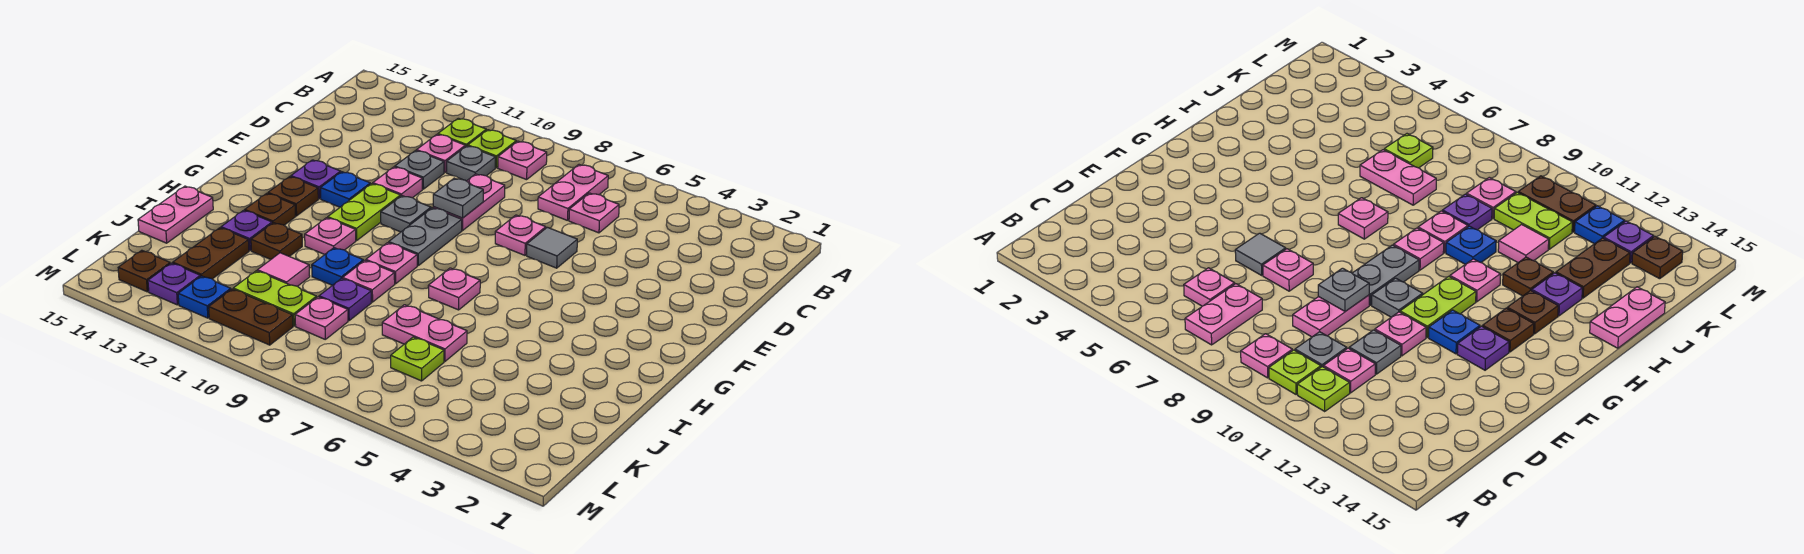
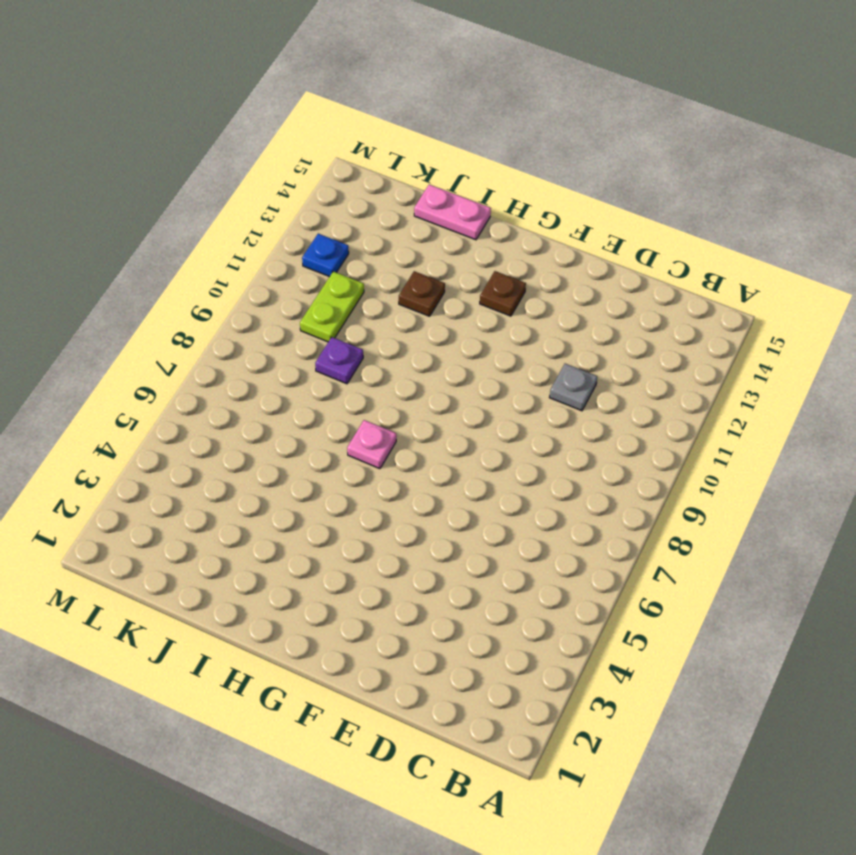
none -> pink plate B7:C7 level 1
none -> pink plate B9 level 1
none -> lime plate B10 level 1
none -> lime plate B11 level 1

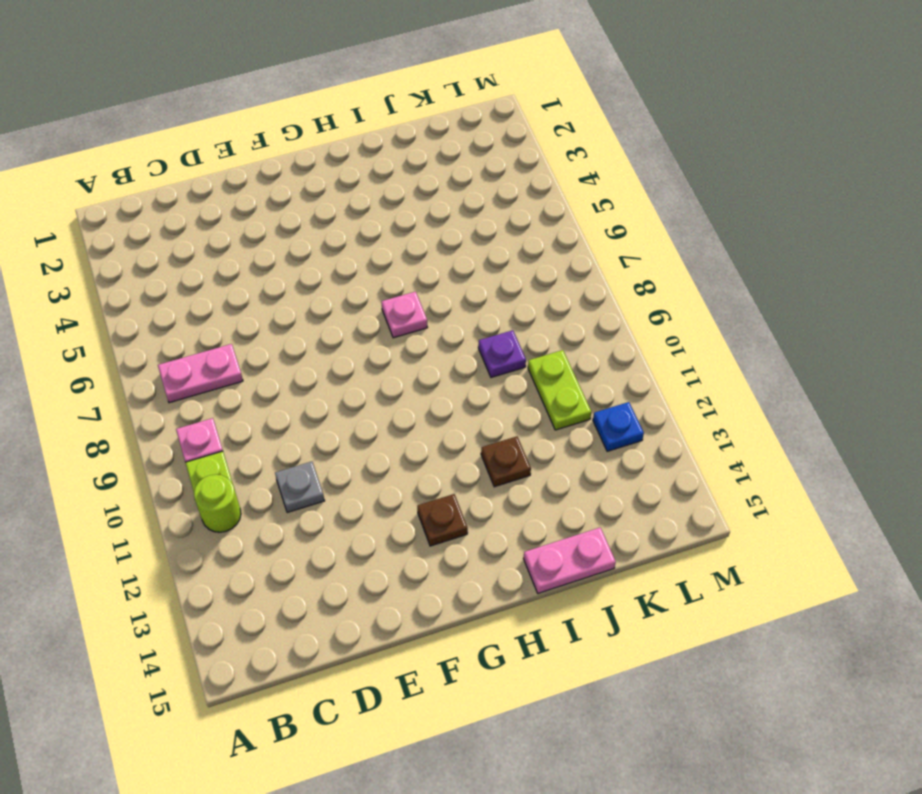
lime round brick B11 level 1 -> lime plate B11 level 1
none -> pink plate C6 level 1
none -> grey plate C10 level 1
none -> pink plate C11 level 1
none -> pink plate D9:E9 level 1

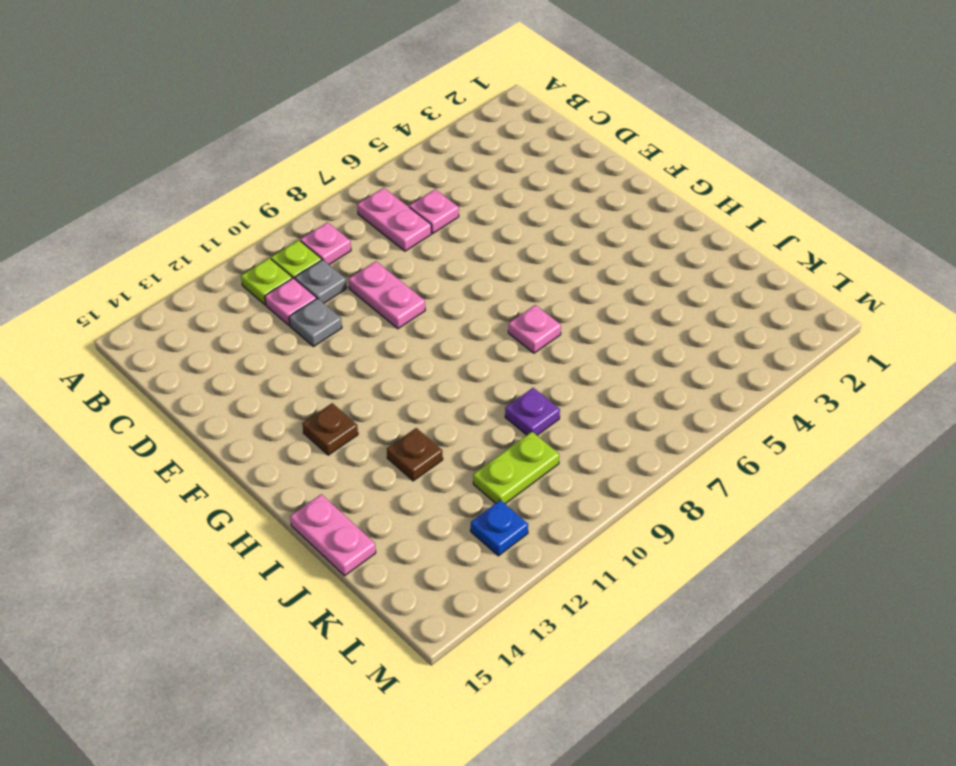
none -> grey tile E6 level 1
none -> pink plate E7 level 1
none -> pink plate E11 level 1
none -> grey plate F9:G9 level 1

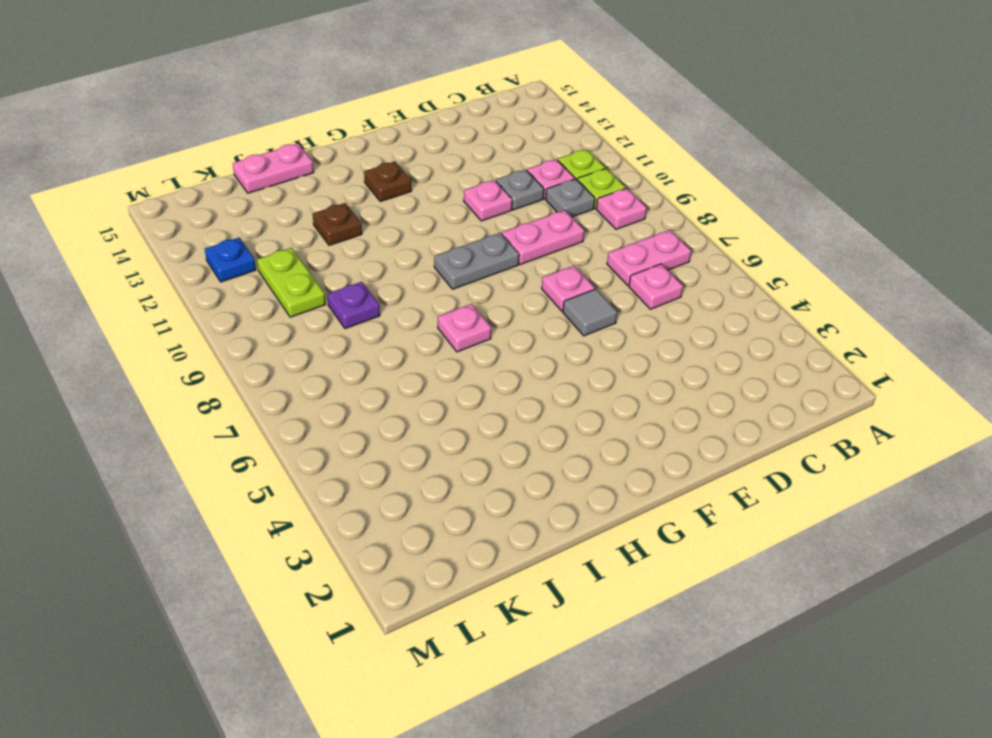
none -> grey plate F10 level 1
none -> lime plate F11:G11 level 1
none -> blue plate F12 level 1
none -> purple plate F13 level 1

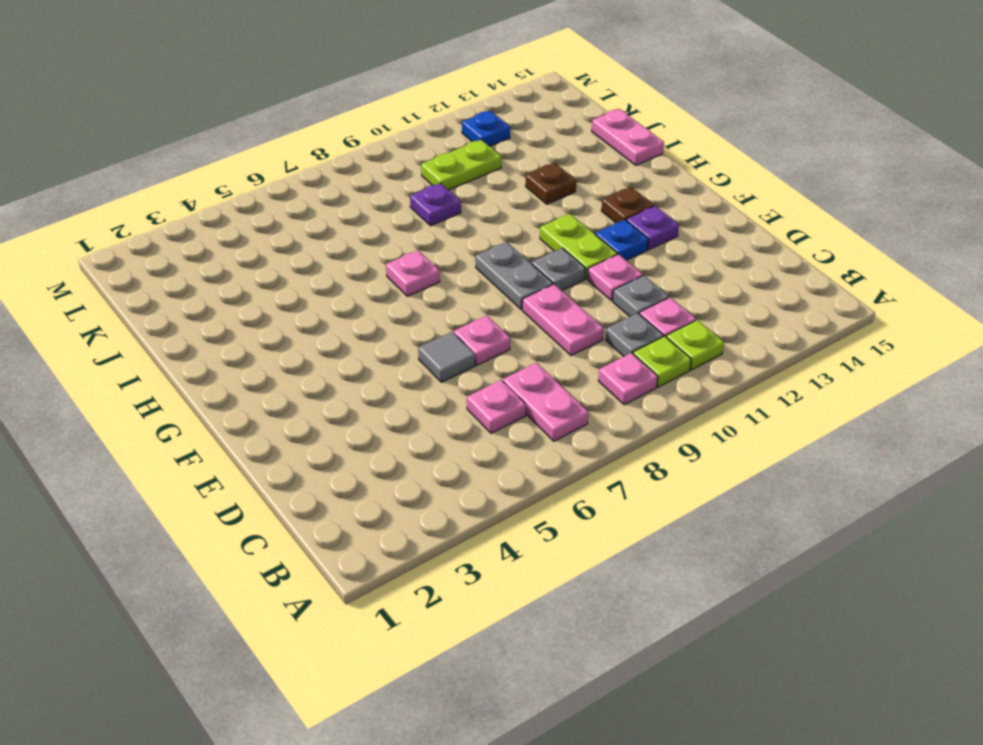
none -> pink plate H9 level 1
none -> pink plate H11 level 1
none -> brown plate H13 level 1
none -> pink plate I9 level 1

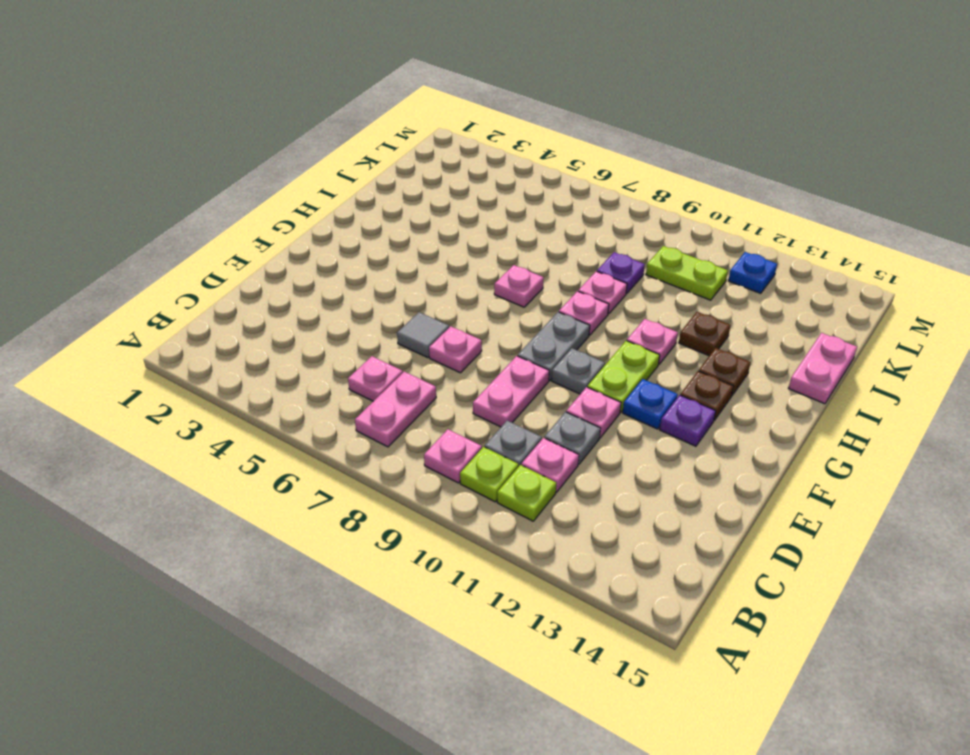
none -> blue plate I10 level 1
none -> purple plate I13 level 1
none -> pink plate J6:J7 level 1
none -> pink tile J11 level 1

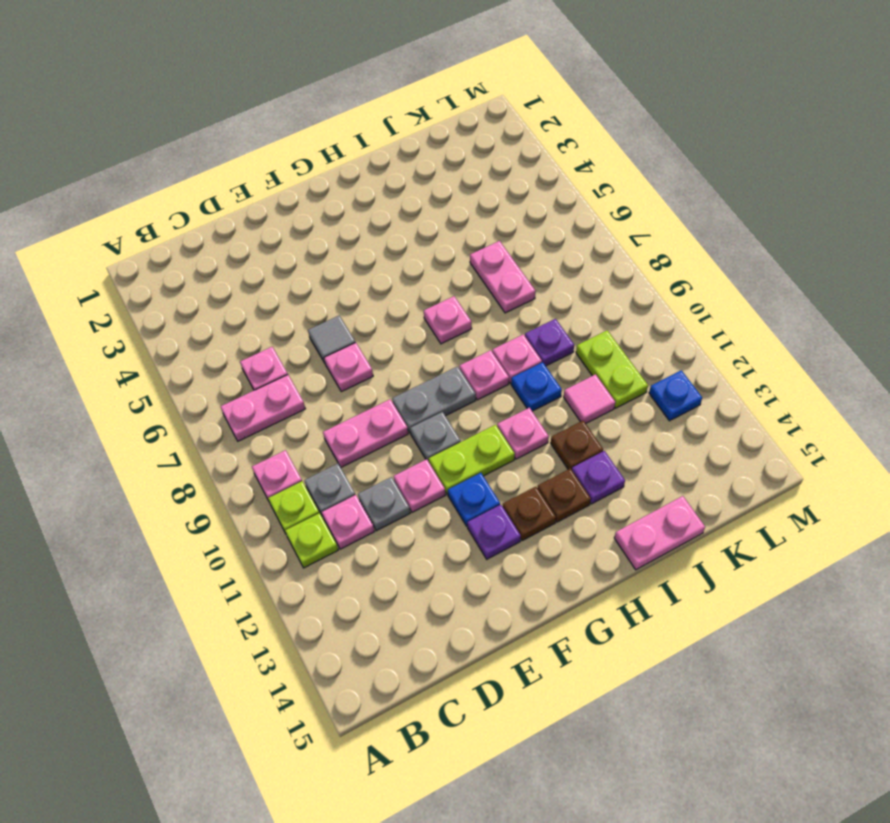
none -> brown plate J13:K13 level 1
none -> lime plate K6 level 1
none -> pink plate K9 level 1
none -> brown plate L10:L11 level 1

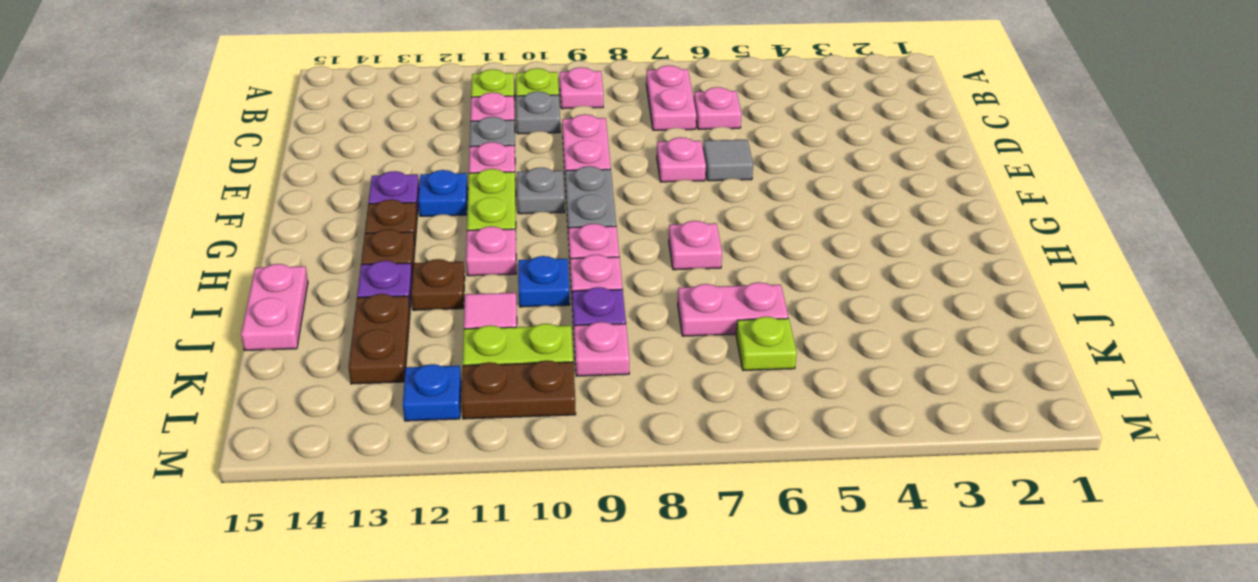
none -> purple plate L13 level 1
none -> brown plate L14 level 1
none -> grey plate E9 level 2

